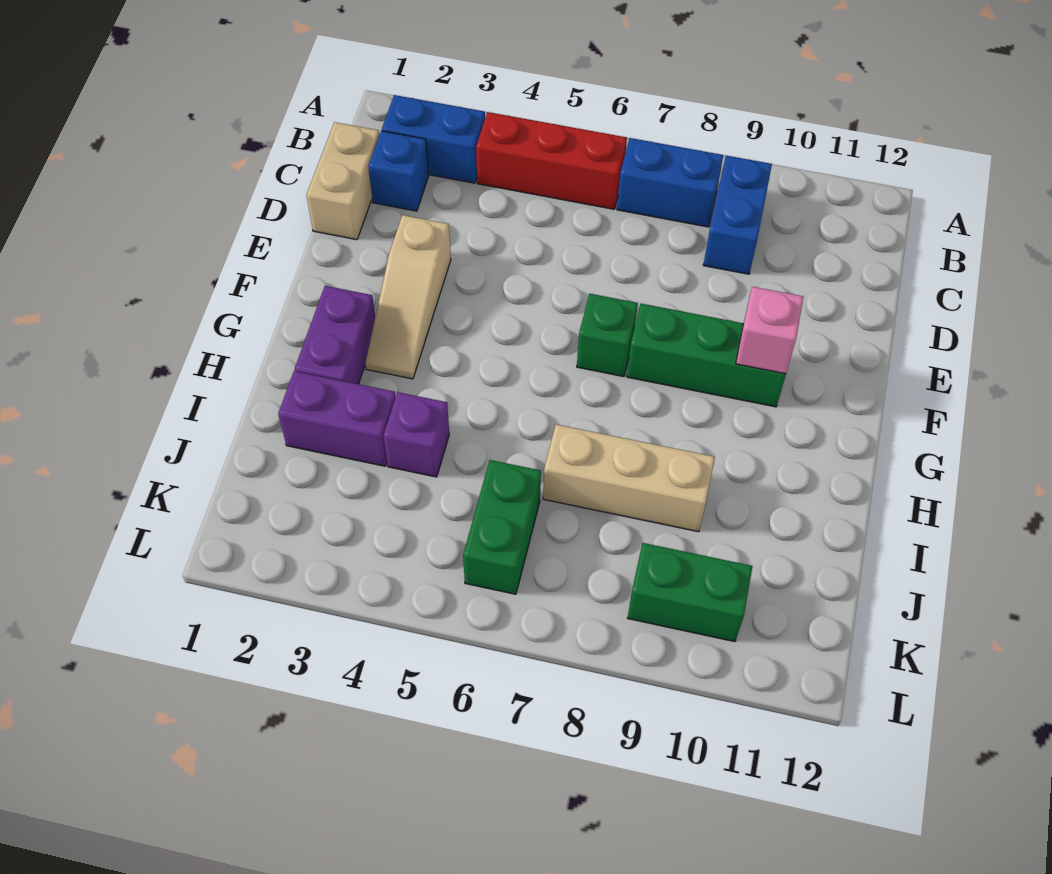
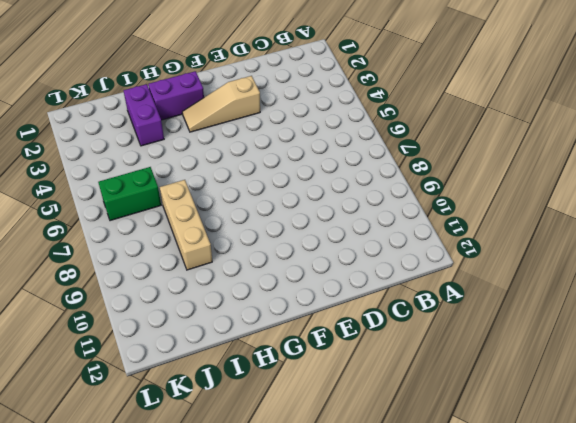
none -> blue brick B2:B3 level 1
none -> red brick B4:B6 level 1
none -> blue brick B7:B8 level 1

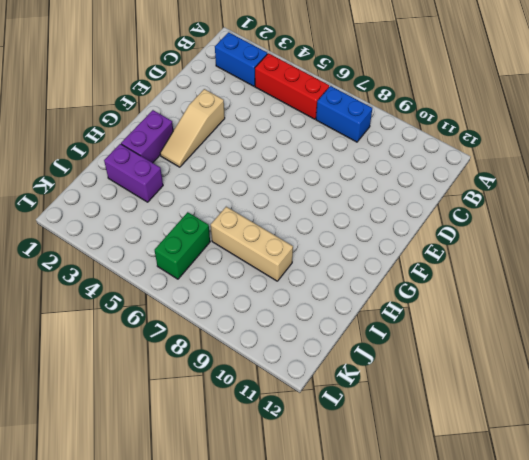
none -> blue brick B9:C9 level 1
none -> tan brick C1:D1 level 1
none -> blue brick C2 level 1

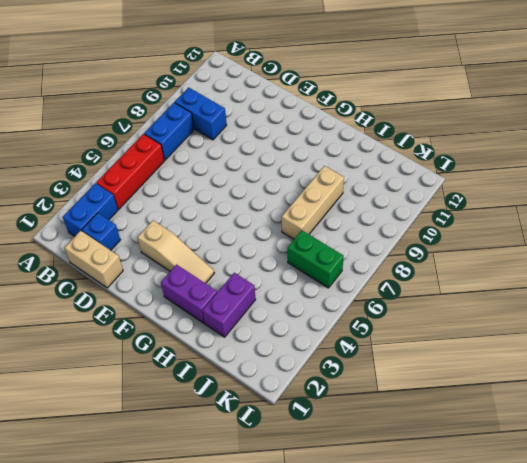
none -> green brick F7 level 1
none -> green brick F8:F10 level 1
none -> purple brick I4 level 1

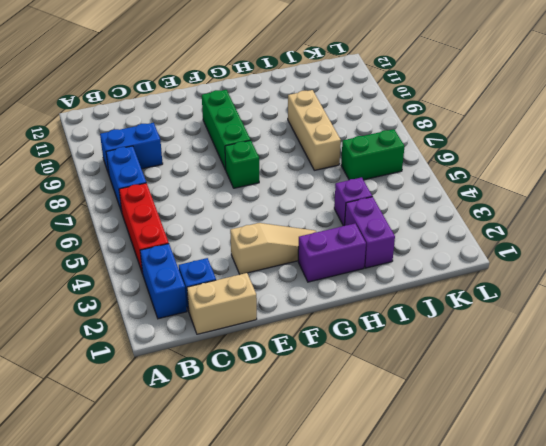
none -> green brick K9:K10 level 1
none -> pink brick F10 level 2

